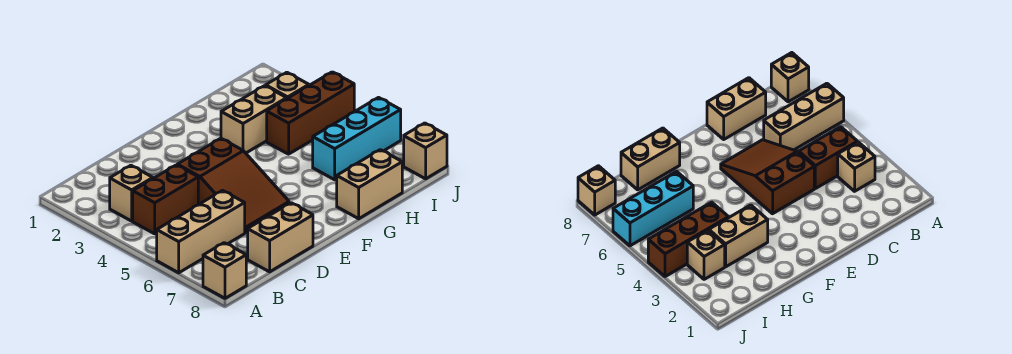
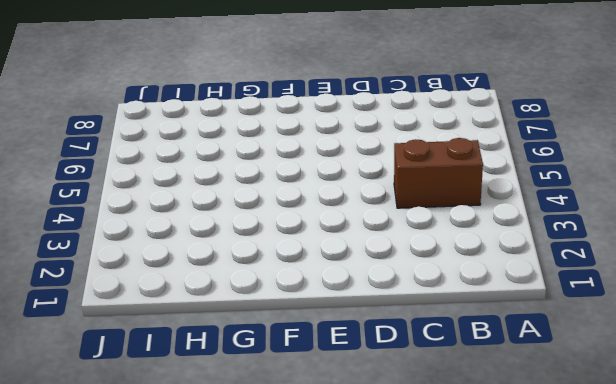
none -> tan brick A6:C6 level 1
none -> tan brick A8 level 1
none -> tan brick B3 level 1

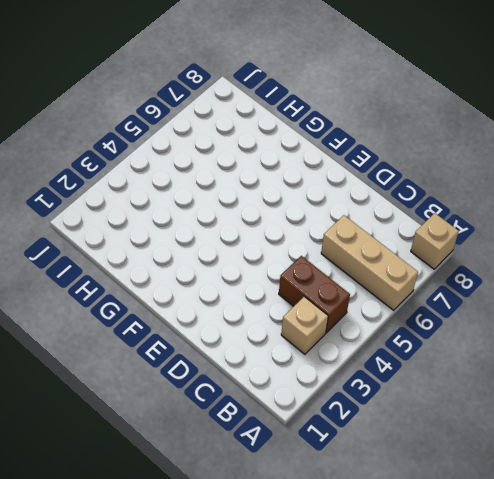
none -> tan brick C8:D8 level 1
none -> brown slope D4:E6 level 1 top 4
none -> tan brick G3:H3 level 1

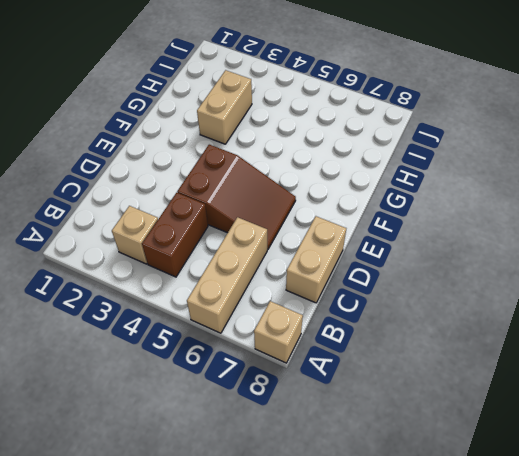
none -> tan brick G8:H8 level 1
none -> brown brick H4:J4 level 1
none -> cyan brick H6:J6 level 1

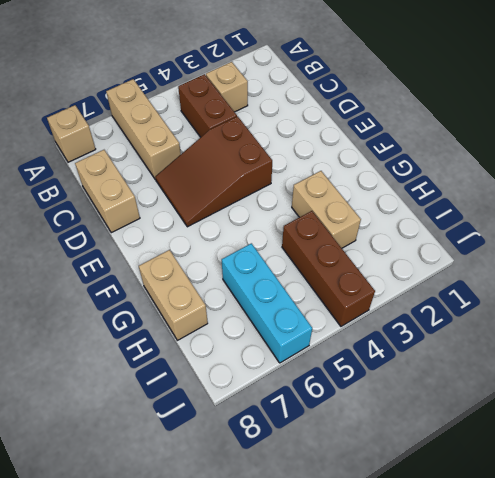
none -> tan brick I3 level 1
none -> tan brick J8 level 1

